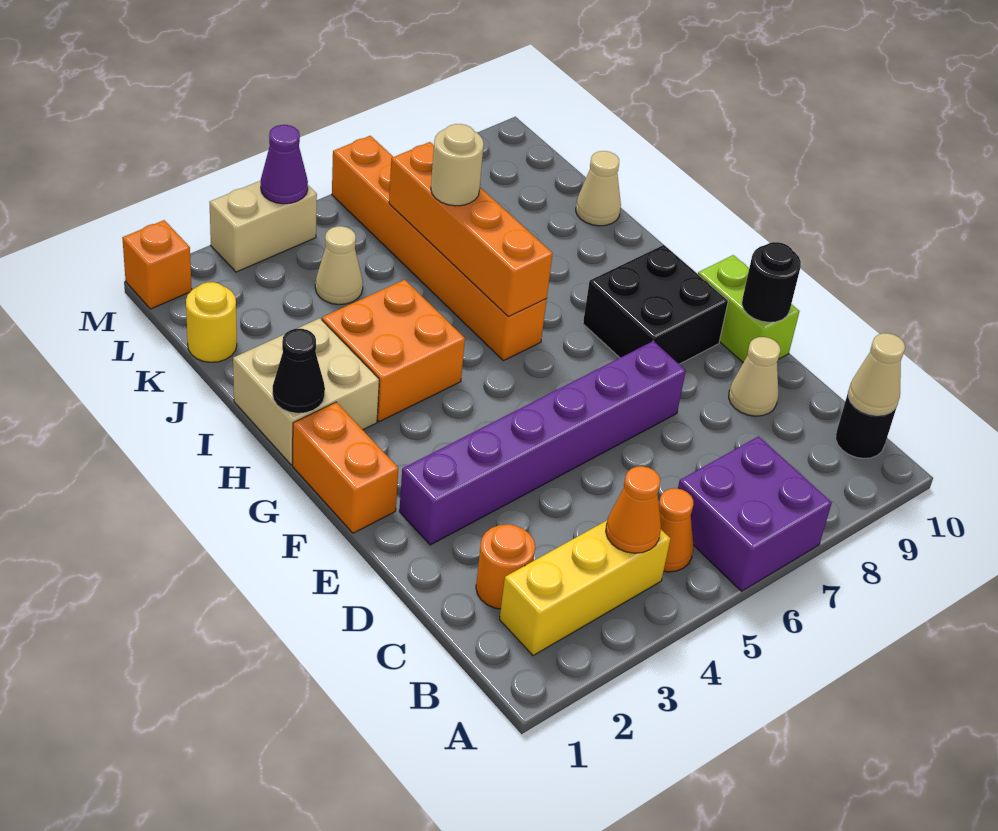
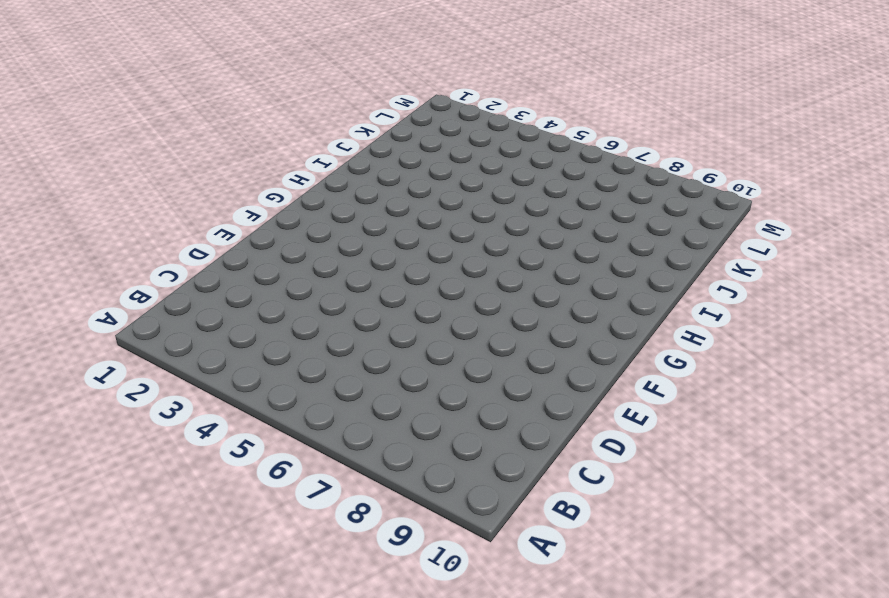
none -> purple brick A6:B7 level 1
none -> yellow brick B2:B4 level 1
none -> orange cone B5 level 1

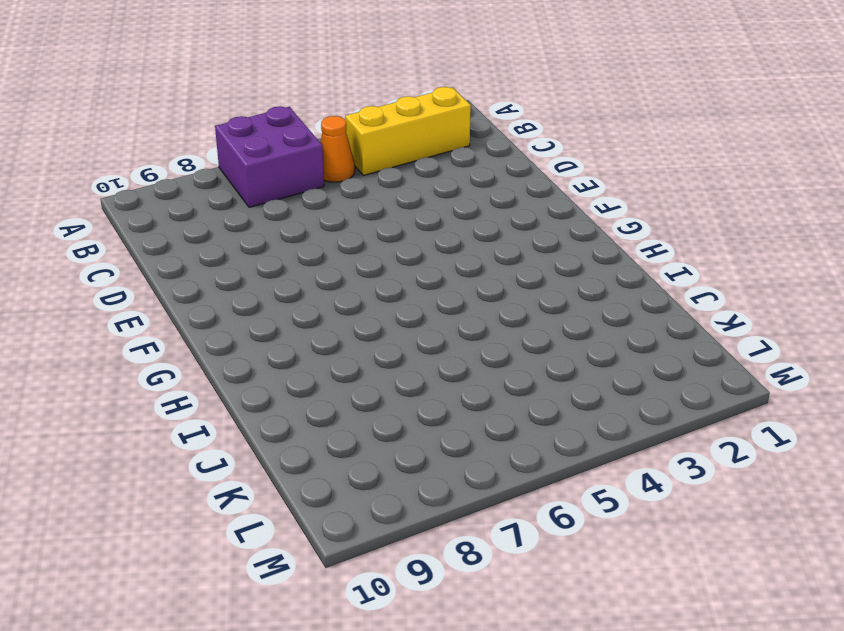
none -> black round brick B10 level 1
none -> orange round brick C2 level 1
none -> tan cone D9 level 1

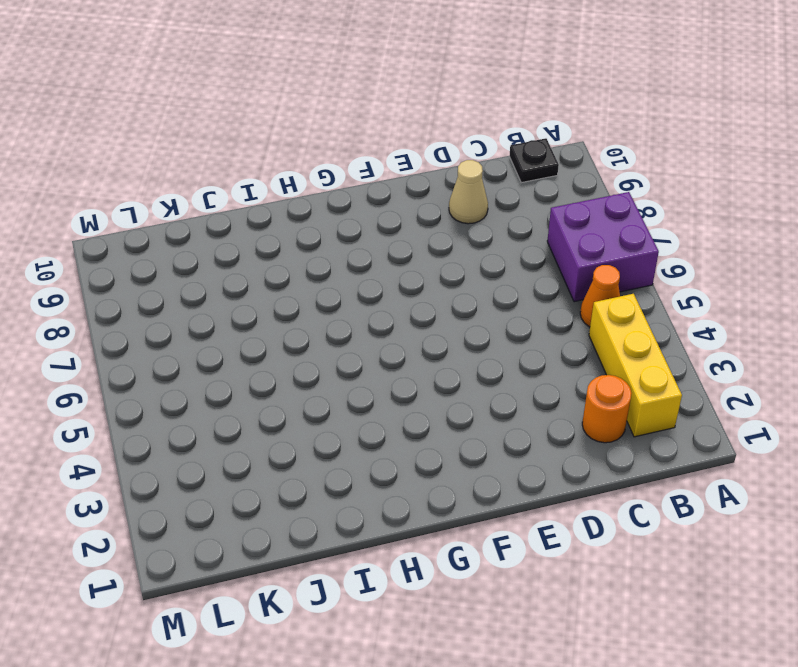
black plate B10 level 1 -> black round brick B10 level 1
none -> purple brick E2:E7 level 1
none -> lime brick E10:F10 level 1
none -> orange brick F1:G1 level 1

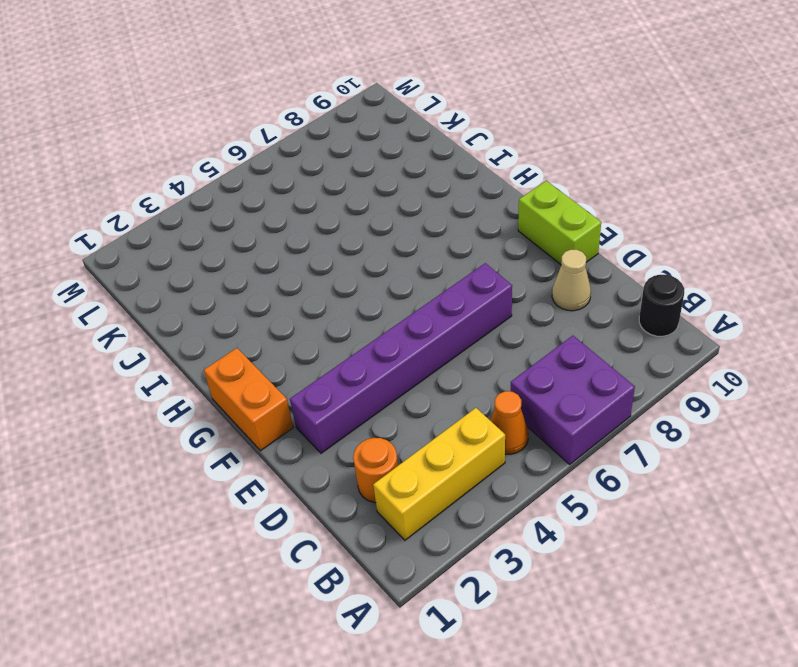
none -> black brick F8:G9 level 1
none -> tan brick H1:I2 level 1
none -> orange brick H3:I4 level 1

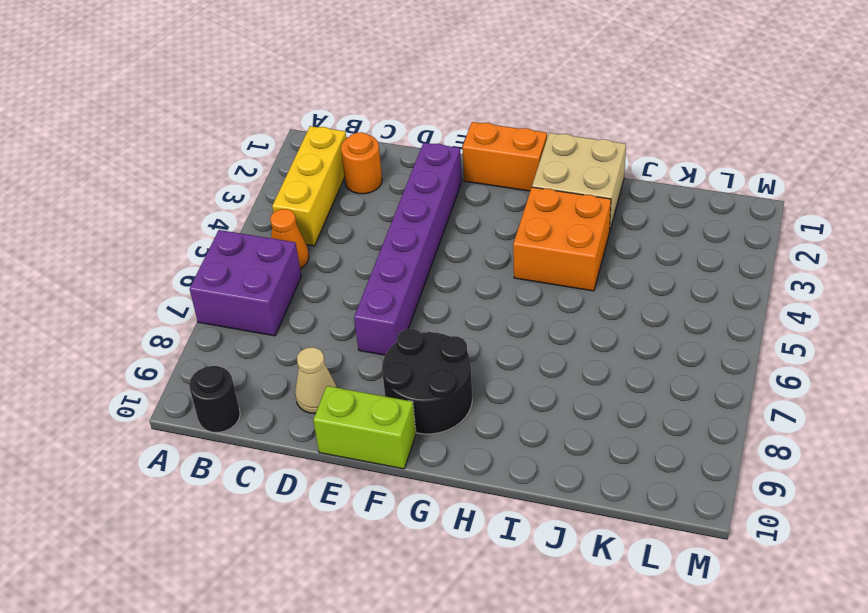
black round brick F8:G9 level 1 -> black brick F8:G9 level 1
none -> orange brick H6:M6 level 1
none -> tan cone J10 level 1
none -> yellow round brick K1 level 1

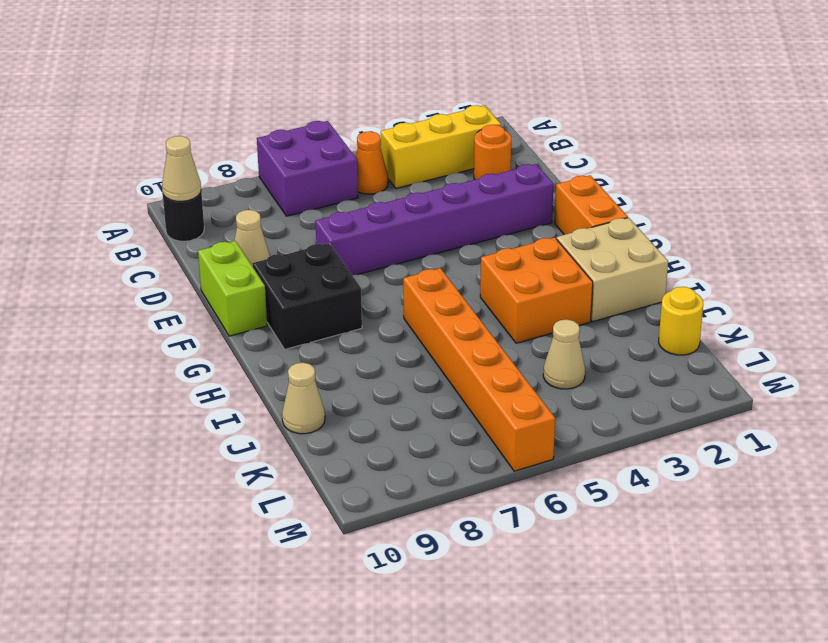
none -> orange brick M1 level 1
none -> tan brick M3:M4 level 1
none -> orange cone B4 level 2

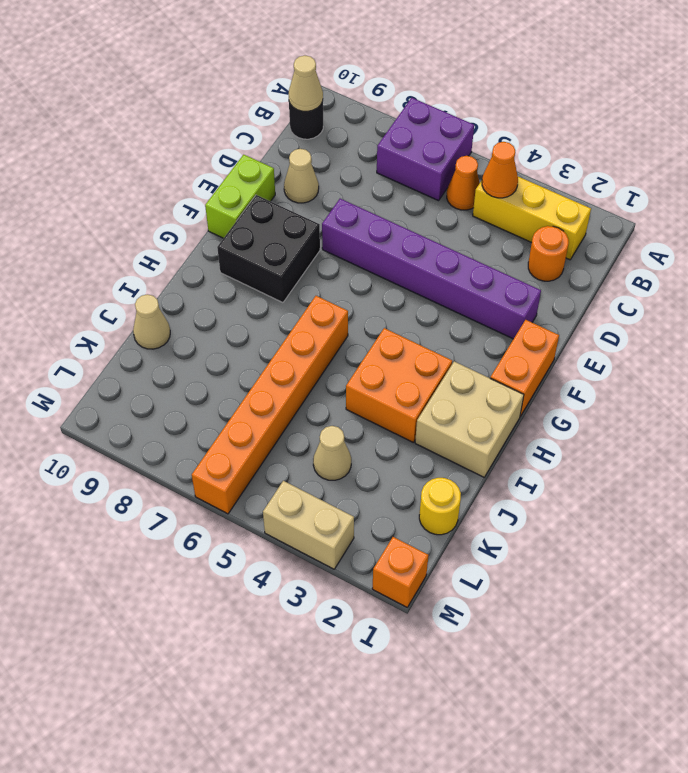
none -> black round brick E10 level 2
none -> black cone H1 level 2
none -> orange brick H6:K6 level 2

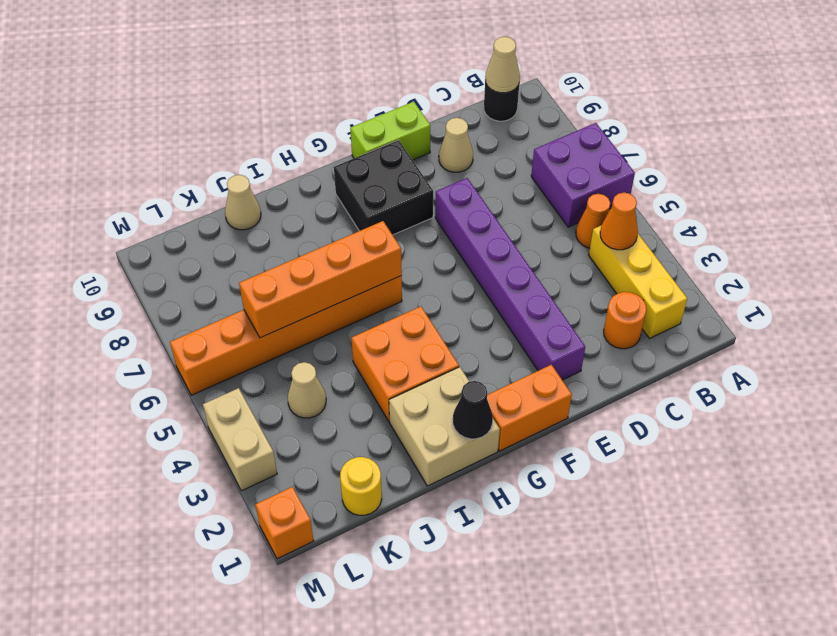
none -> black round brick E10 level 2
none -> purple cone M4 level 2
none -> tan round brick J6 level 3

